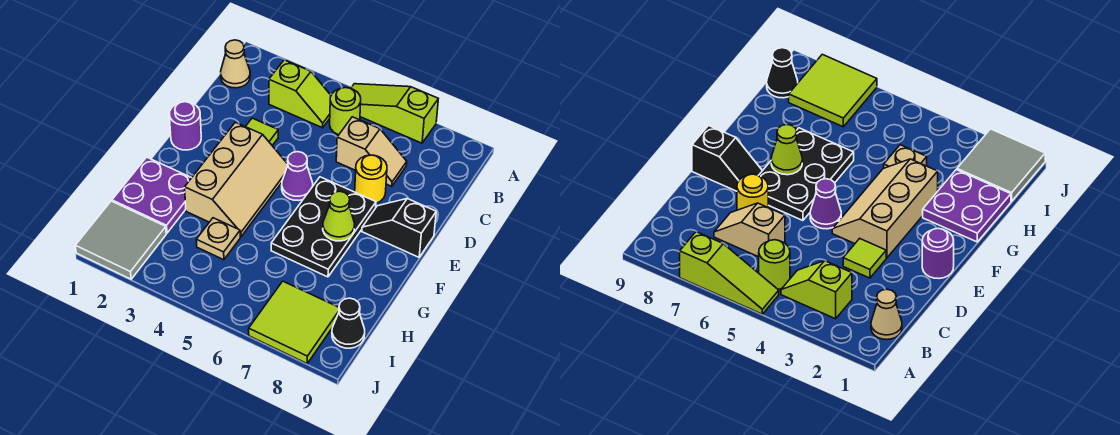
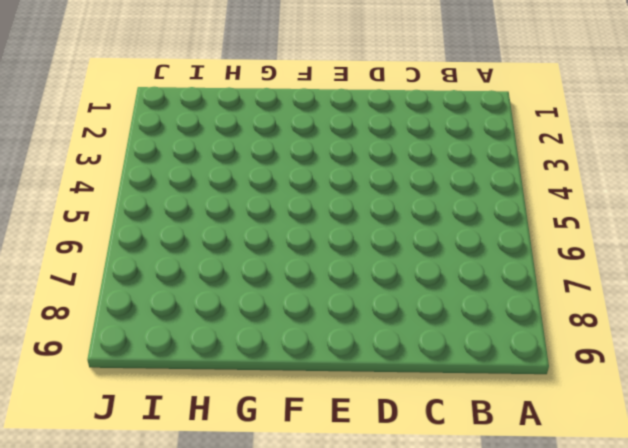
none -> lime slope A5:A7 level 1 top 7
none -> tan cone B1 level 1
none -> lime slope B3:B4 level 1 top 3

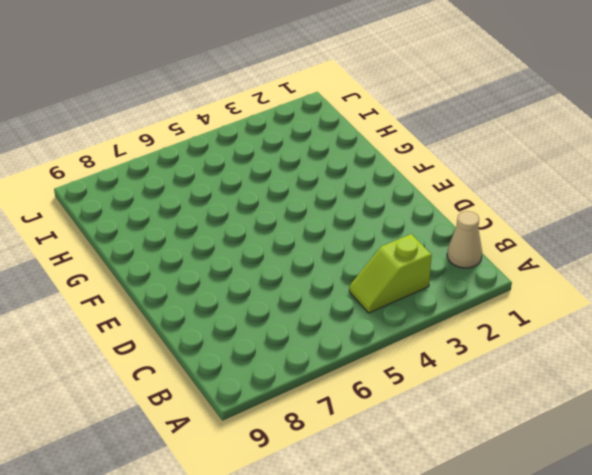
none -> lime slope A5:A7 level 1 top 7
none -> lime round brick B5 level 1
none -> tan slope C6:C7 level 1 top 6

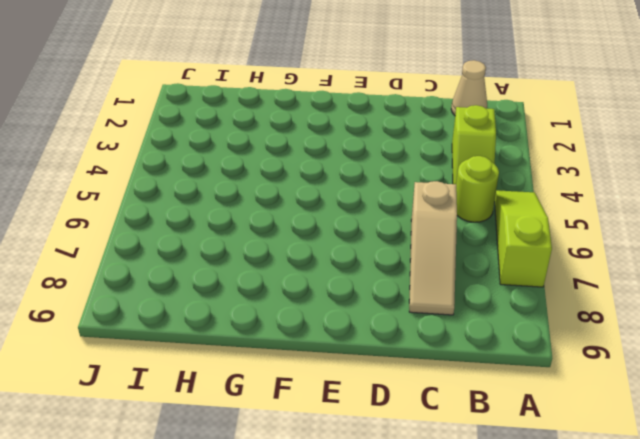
tan slope C6:C8 level 1 top 6 -> tan slope C6:C7 level 1 top 6
none -> lime tile D3 level 1
none -> yellow round brick D7 level 1
none -> purple round brick E1 level 1

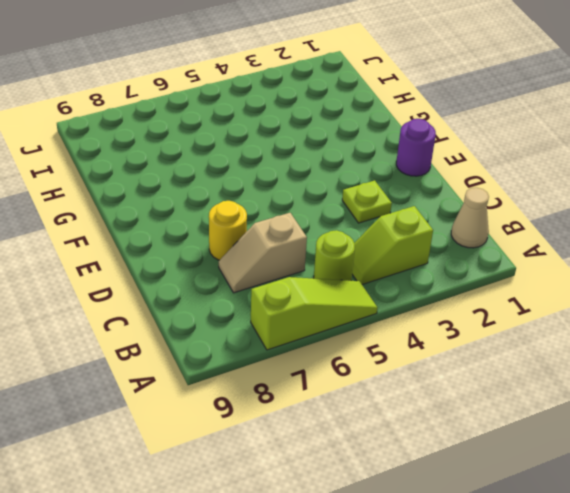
lime plate D3 level 1 -> lime tile D3 level 1
none -> tan slope E3:G4 level 1 top 3
none -> purple cone E5 level 1
none -> black plate E6:G7 level 1

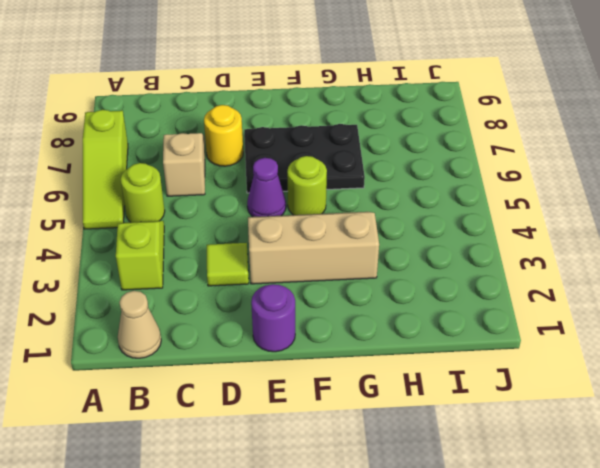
lime round brick F5 level 1 -> none
none -> black slope E8:E9 level 1 top 9
none -> purple plate G1:H2 level 1
none -> tan plate H4 level 1

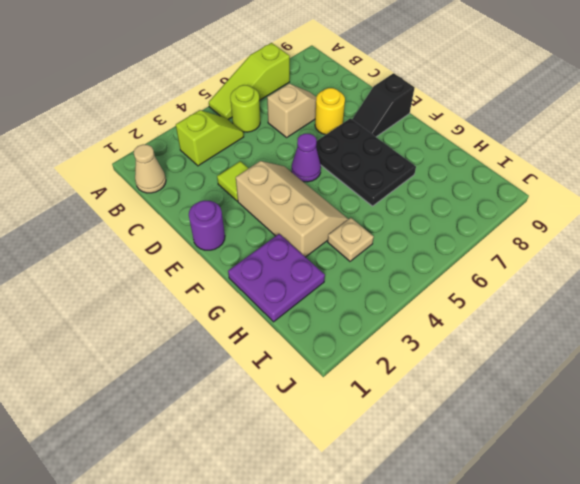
none -> grey tile I1:J2 level 1
none -> lime tile I7:J8 level 1
none -> black cone I9 level 1

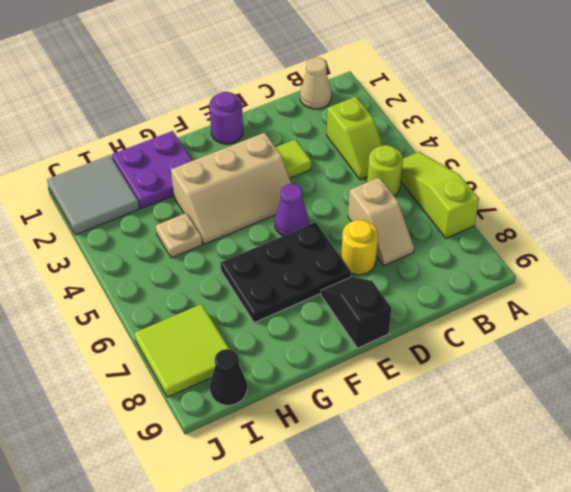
none -> lime cone F7 level 2

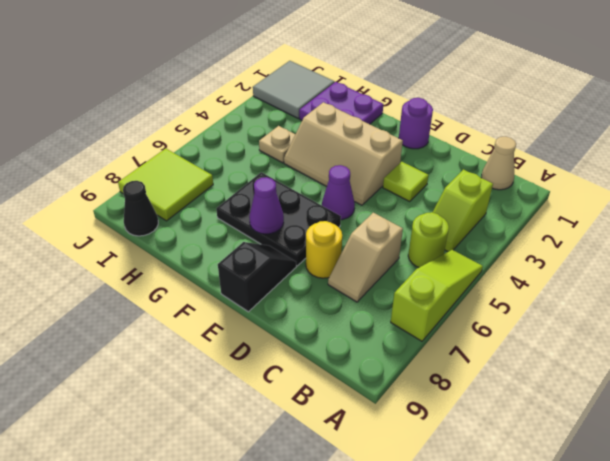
purple cone F7 level 2 -> lime cone F7 level 2

